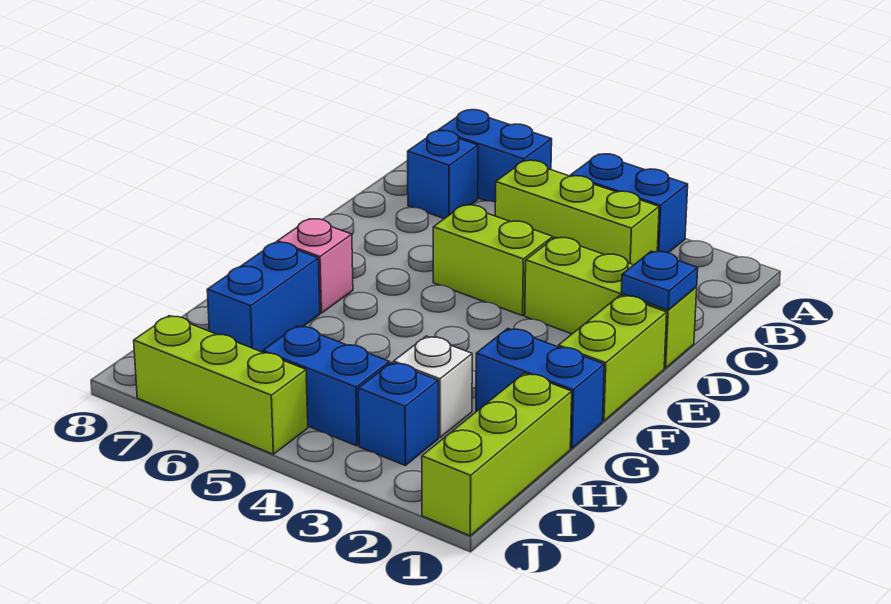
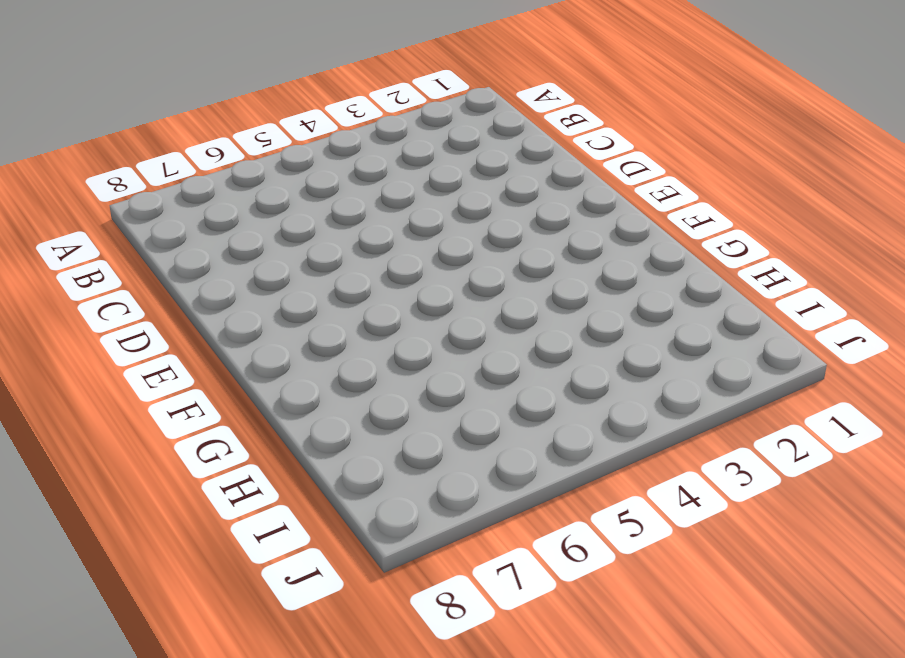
none -> blue brick A3:A4 level 1
none -> blue brick A6:A7 level 1
none -> lime brick B3:B5 level 1

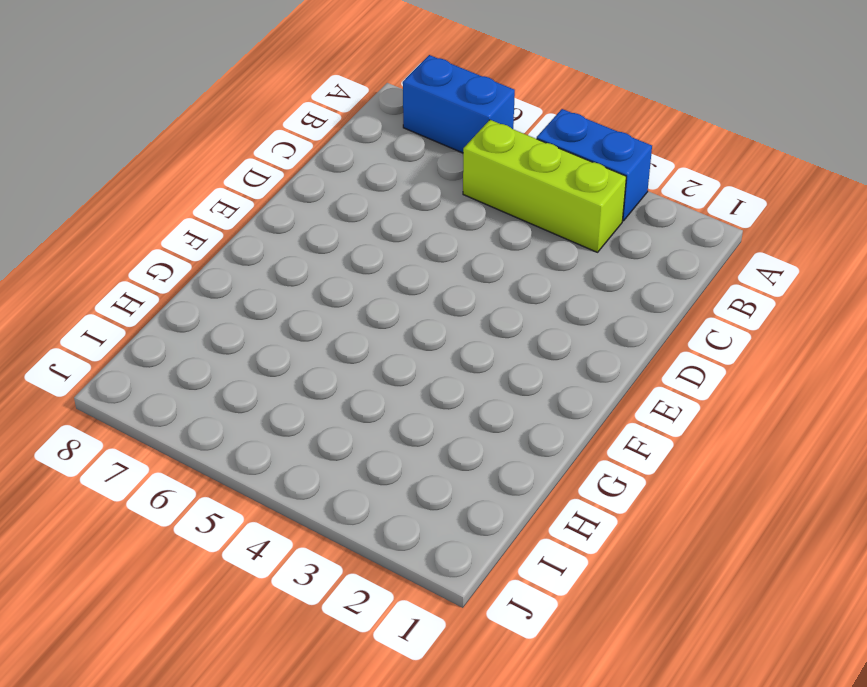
none -> blue brick B7 level 1
none -> lime brick D1:D3 level 1
none -> lime brick D4:D5 level 1

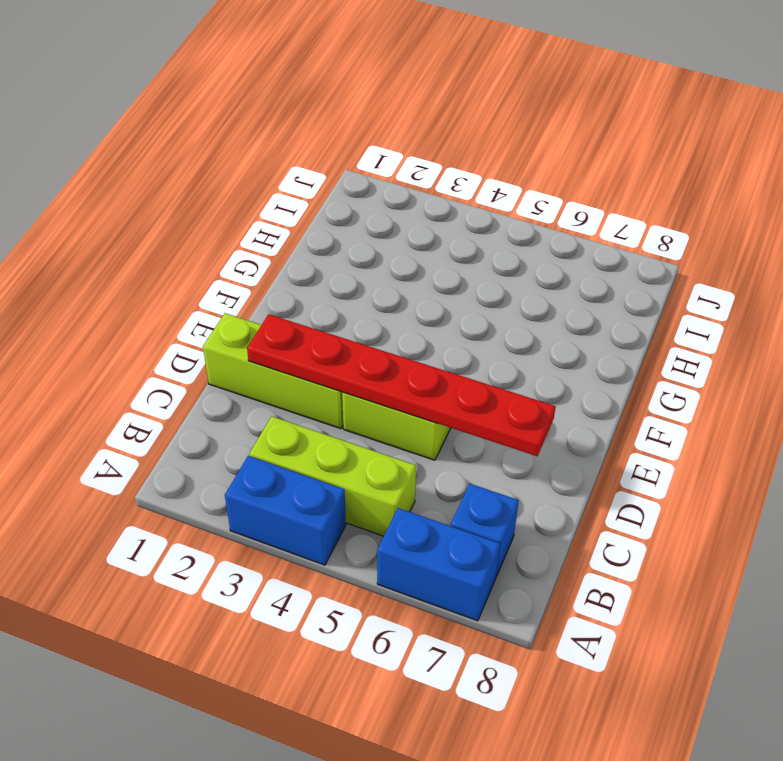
red plate D2:D7 level 2 -> none
none -> lime brick E1:F1 level 1
none -> pink brick F7 level 1
none -> blue brick G1:G2 level 1

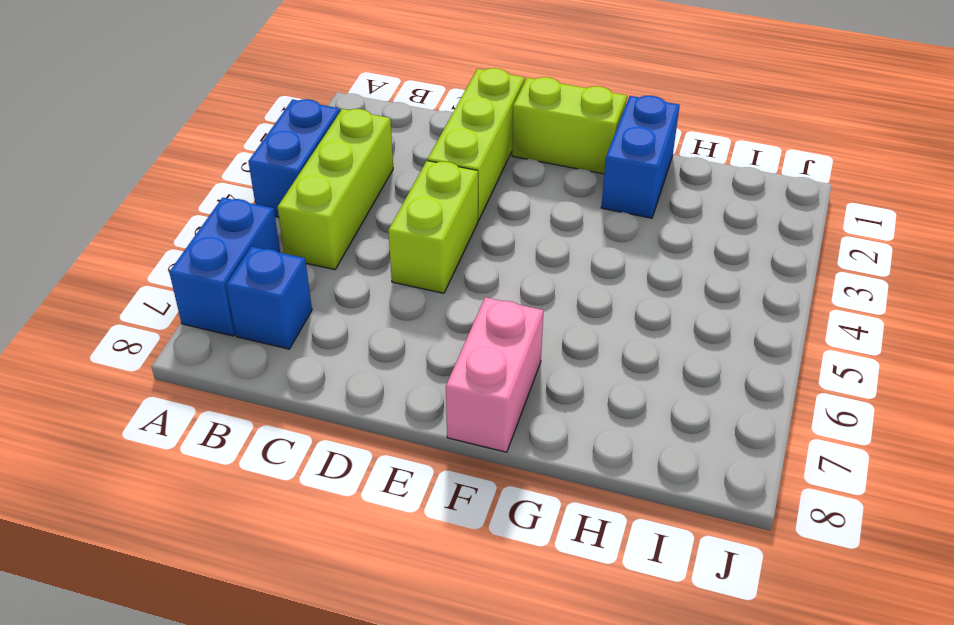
pink brick F7:F8 level 1 -> pink brick F7 level 1
none -> blue brick G7:H7 level 1
none -> lime brick H1:J1 level 1
none -> white brick H3 level 1

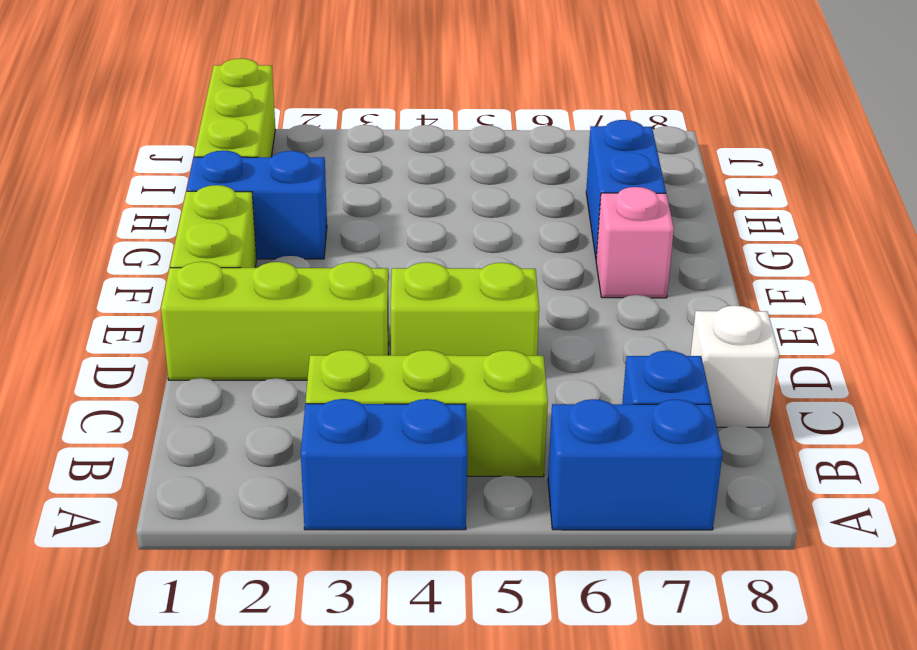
white brick C8 level 1 -> white brick H3 level 1
none -> blue brick I3 level 1
none -> blue brick I4:I5 level 1
none -> lime brick J5:J7 level 1

